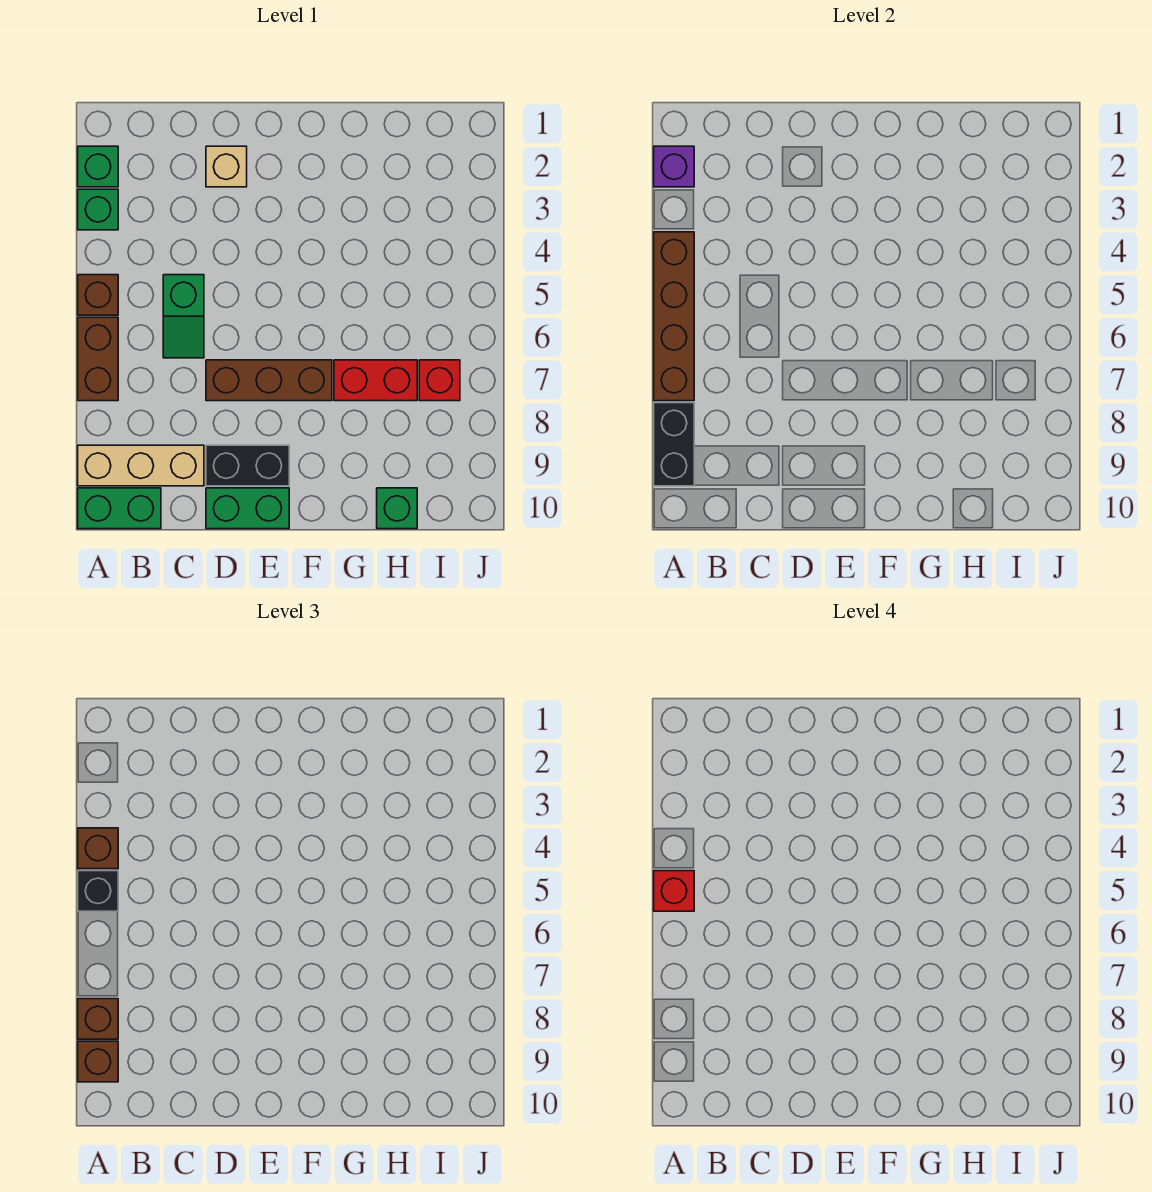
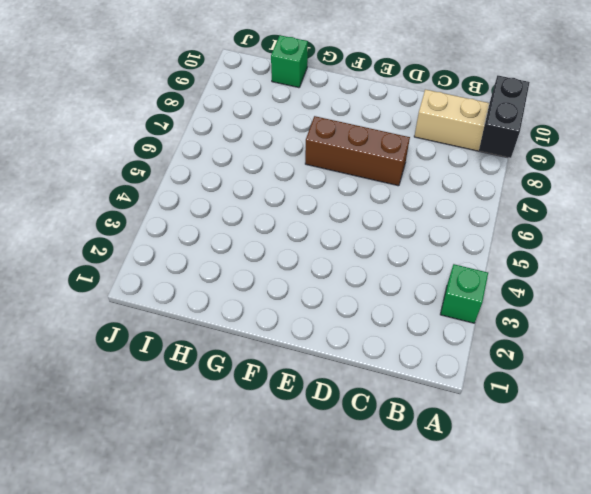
none -> green brick A2 level 1
none -> brown brick A5 level 1
none -> brown brick A6:A7 level 1

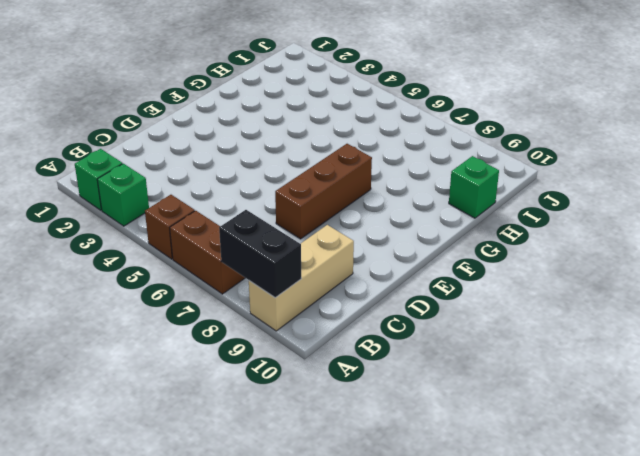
none -> green brick A10:B10 level 1
none -> green slope C5:C6 level 1 top 5
none -> tan brick D2 level 1

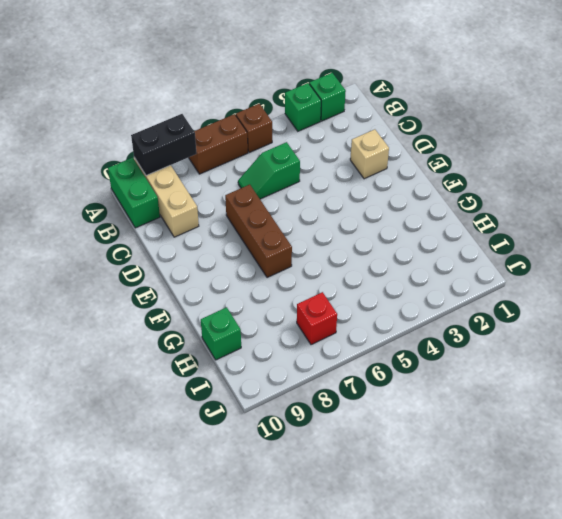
none -> black brick D9:E9 level 1
none -> green brick D10:E10 level 1
none -> red brick G7:H7 level 1

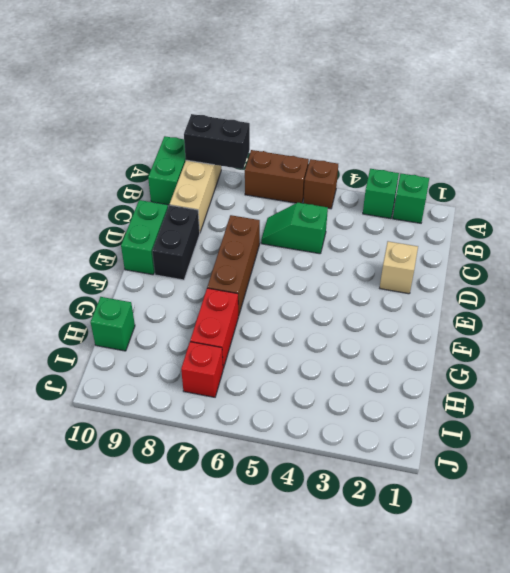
none -> purple brick A2 level 2
none -> brown brick A4:A7 level 2
none -> brown brick A4 level 3

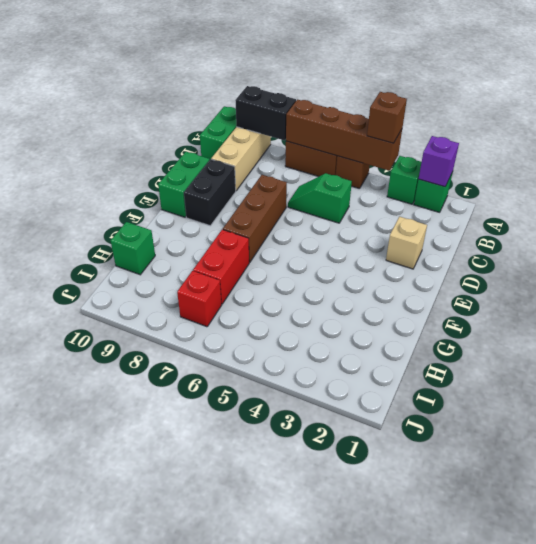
none -> black brick A5 level 3
none -> brown brick A8 level 3
none -> brown brick A9 level 3

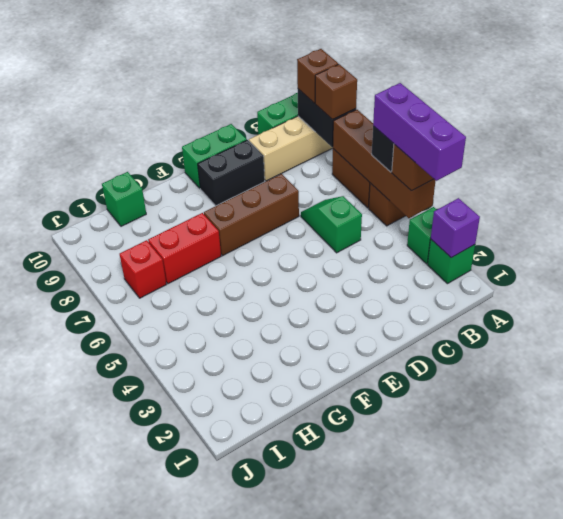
purple brick A3:A5 level 4 -> red brick A5 level 4
none -> tan brick D2 level 1

